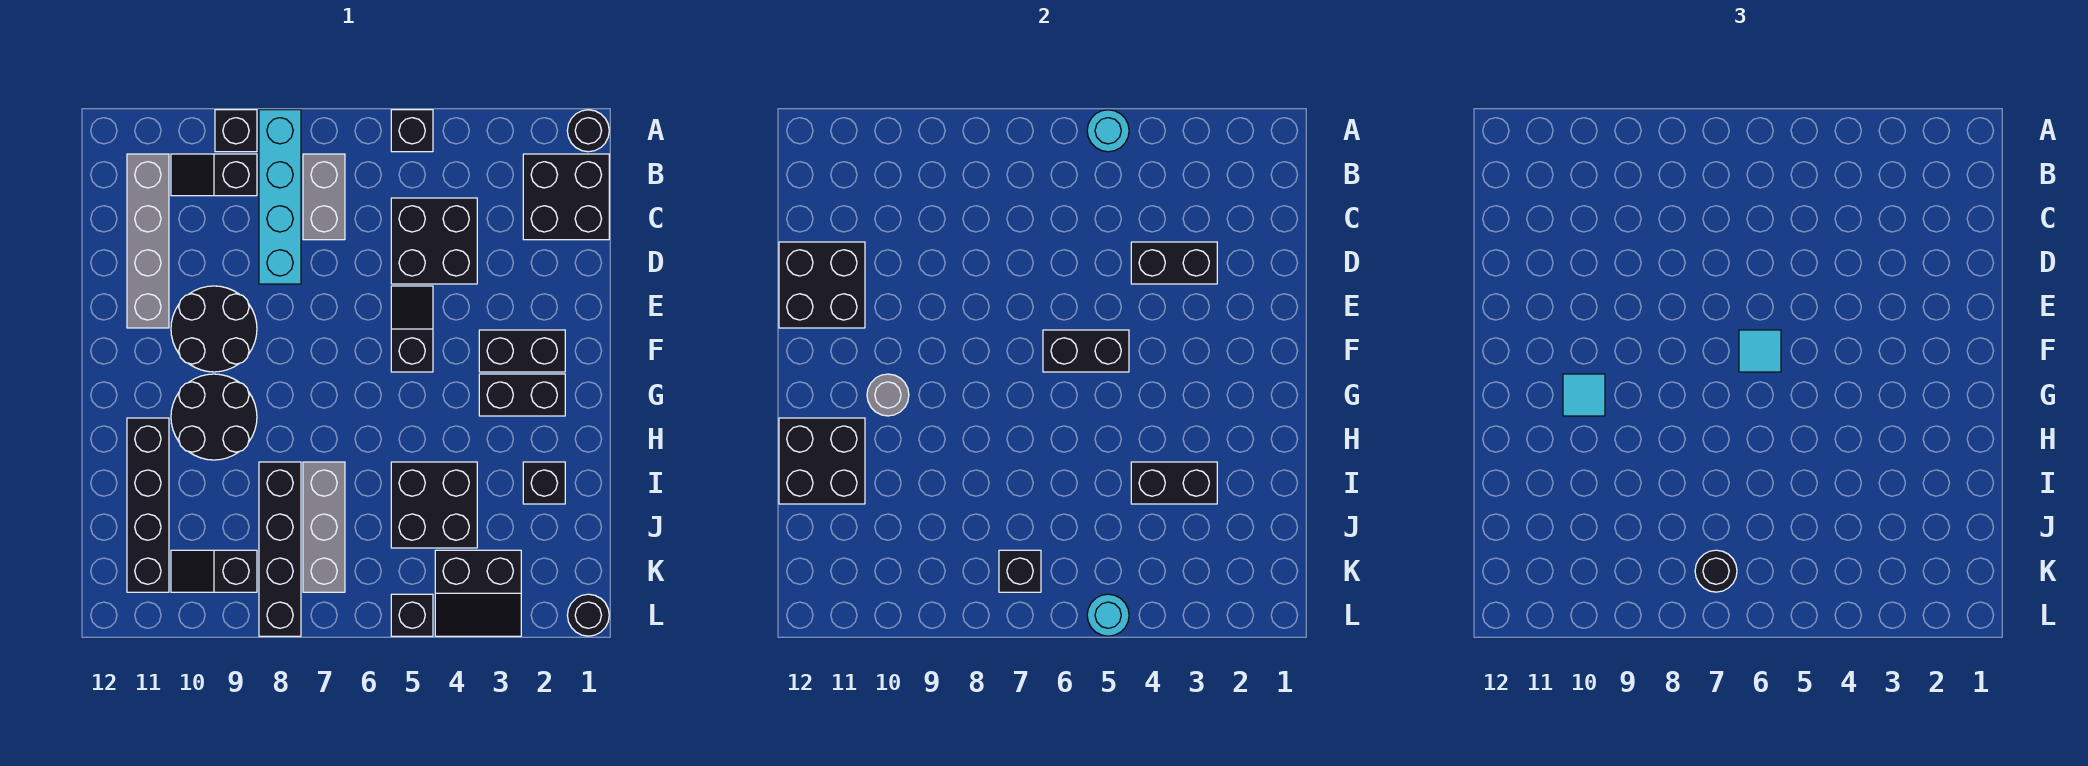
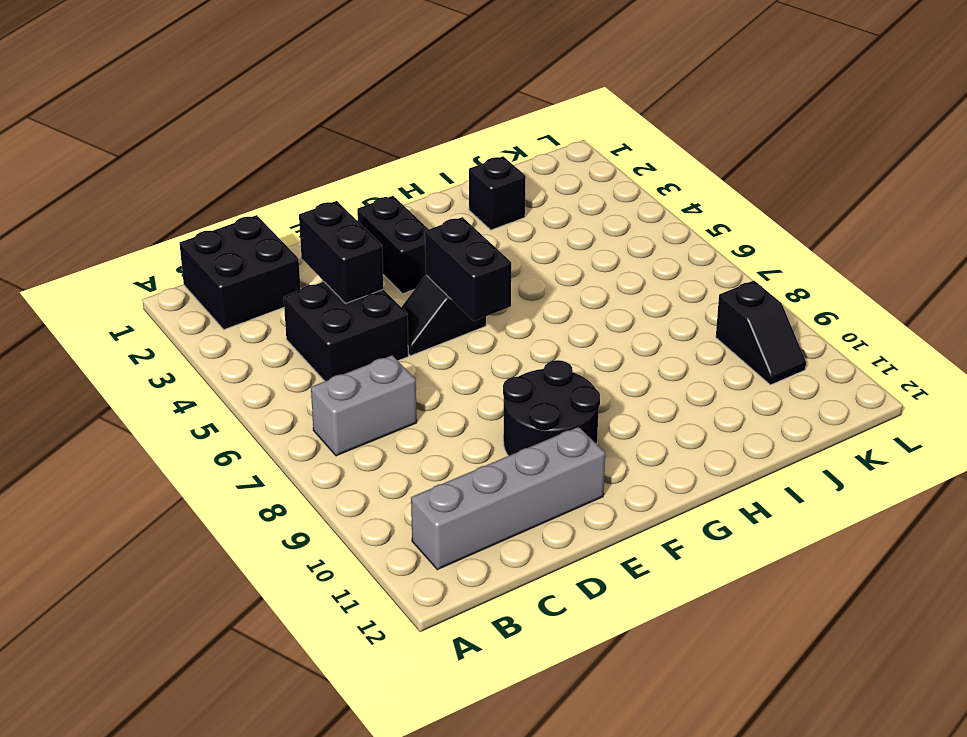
none -> black round brick A1 level 1
none -> black brick A5 level 1
none -> cyan brick A8:D8 level 1
none -> black brick A9 level 1

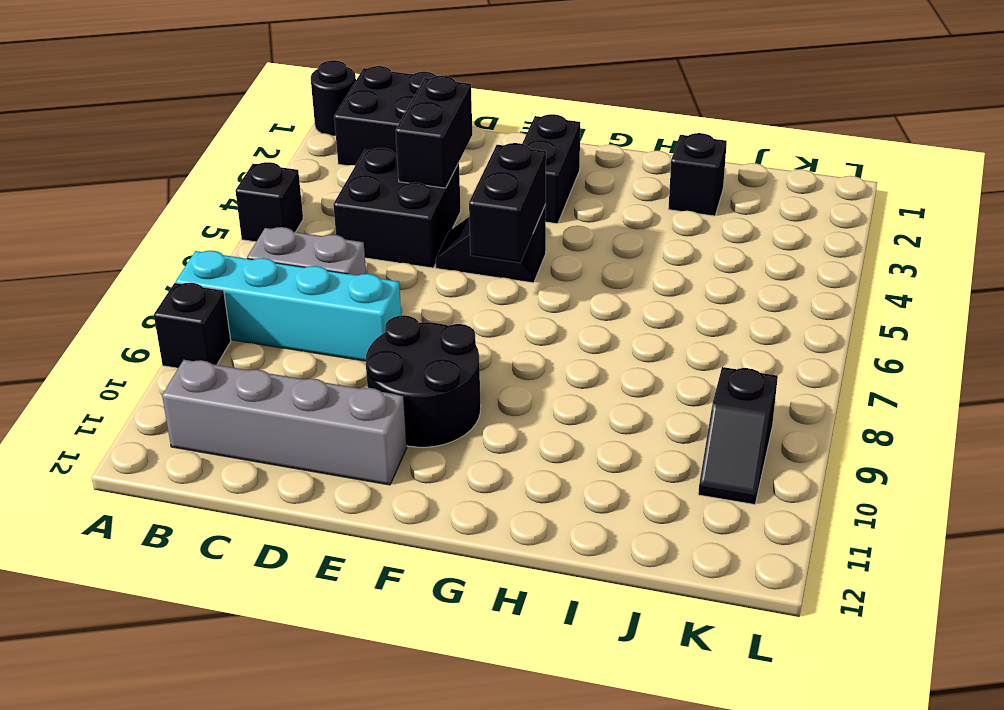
none -> black slope B9:B10 level 1 top 9
none -> black brick G2:G3 level 1
none -> black round brick G9:H10 level 1
none -> black brick H11:K11 level 1

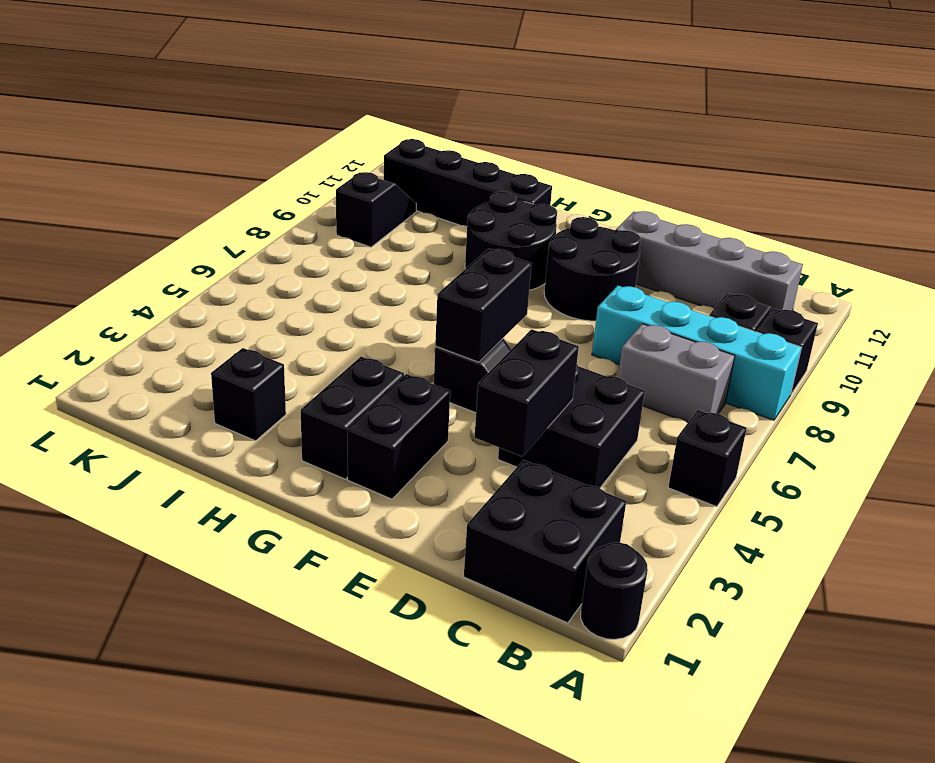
none -> black brick I4:J5 level 1
none -> grey brick I7:K7 level 1
none -> black brick I8:L8 level 1
none -> black slope K3:L4 level 1 top K

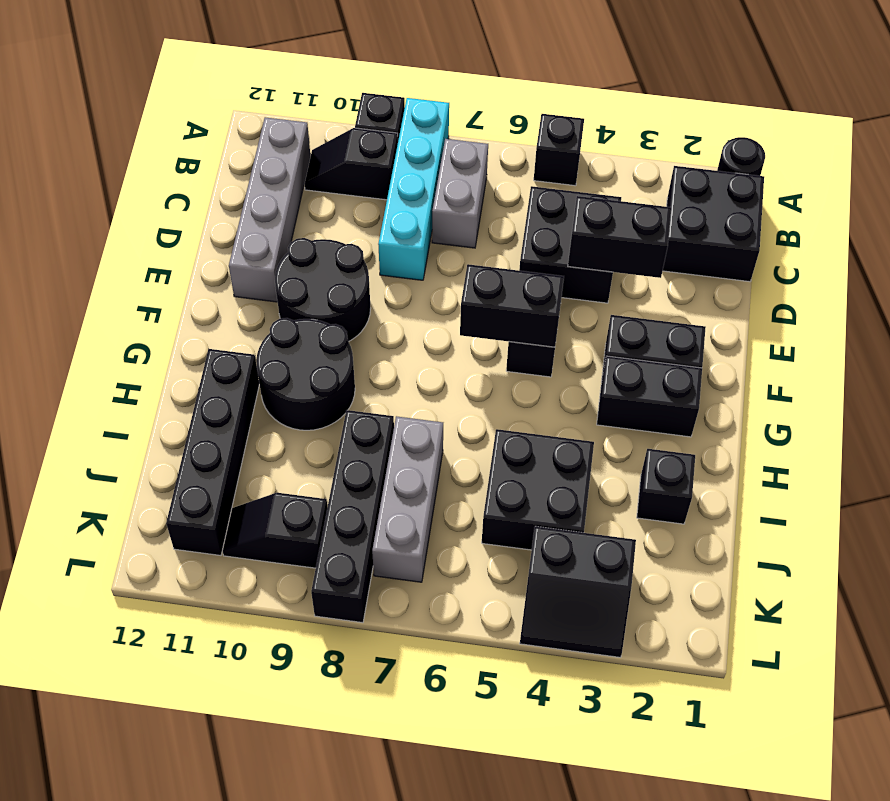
none -> black round brick L1 level 1
none -> black brick L5 level 1
none -> cyan round brick A5 level 2
none -> black brick D11:E12 level 2

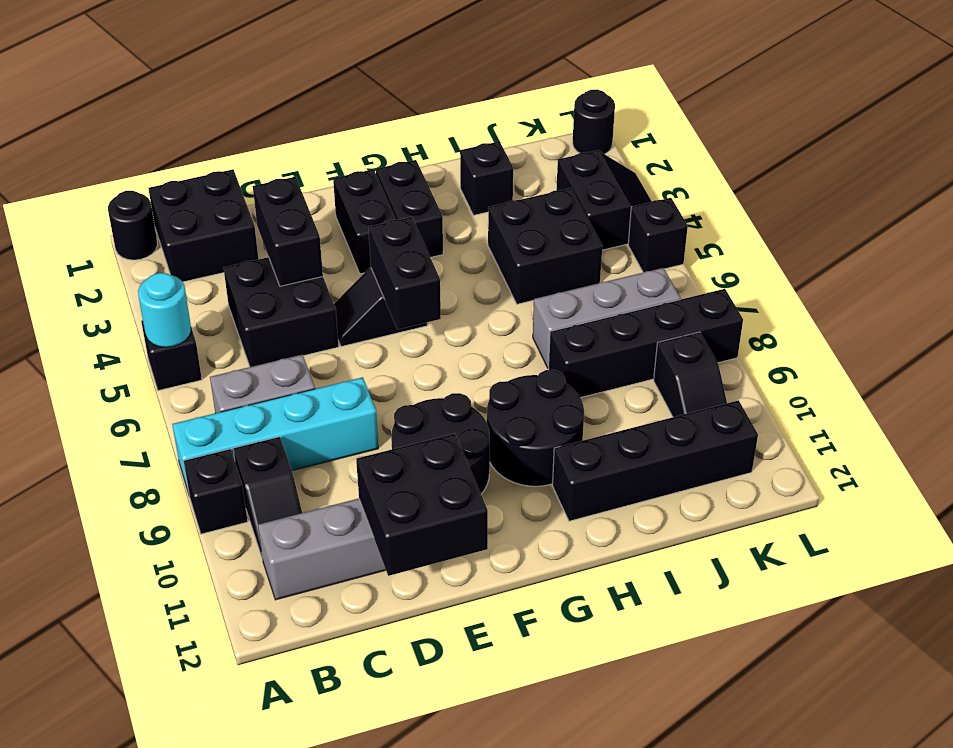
none -> grey round brick G10 level 2
none -> black brick H11:I12 level 2
none -> black brick I3:I4 level 2
none -> black brick K7 level 2

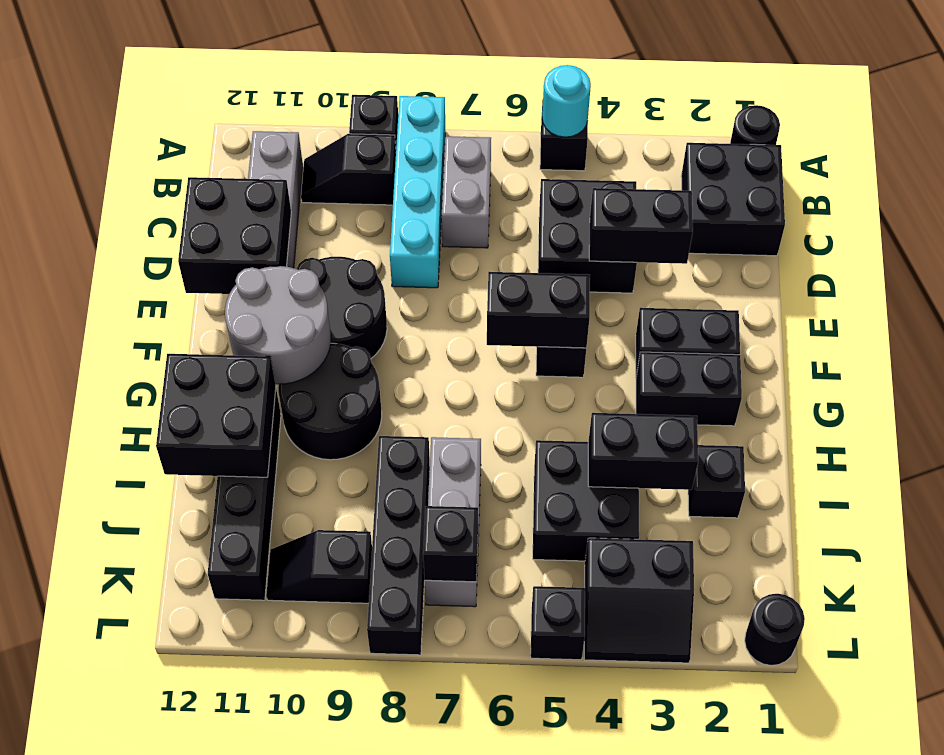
grey round brick F10:G11 level 2 -> grey round brick G10 level 2
none -> cyan round brick L5 level 2
none -> cyan tile F6 level 3
none -> cyan tile G10 level 3
none -> black round brick K7 level 3

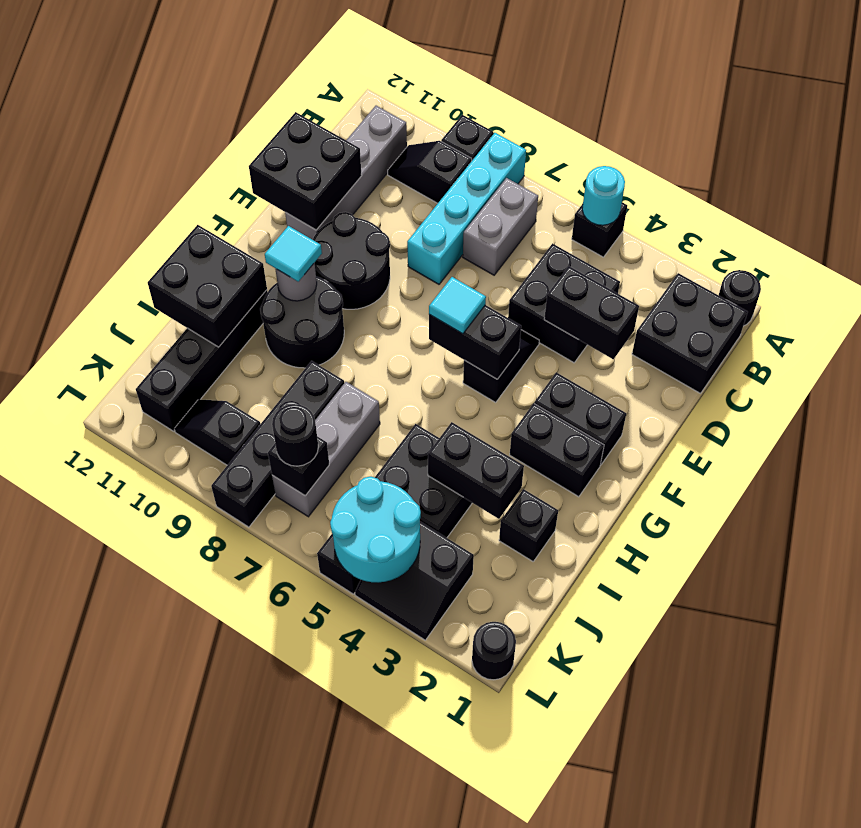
cyan round brick K4:L5 level 2 -> cyan round brick L5 level 2

